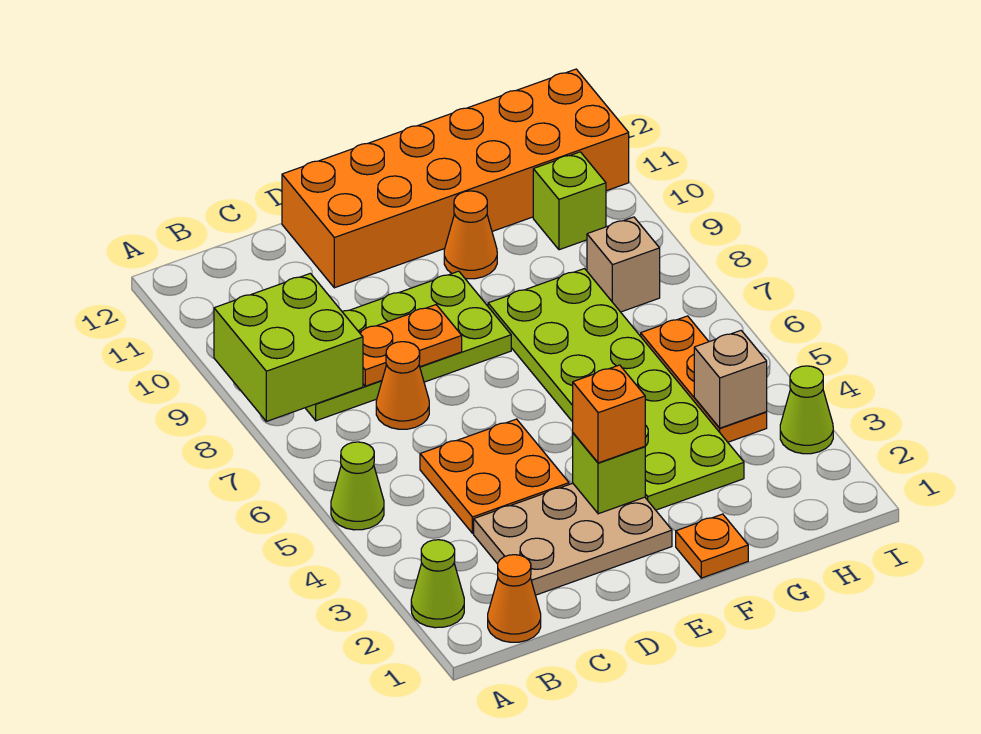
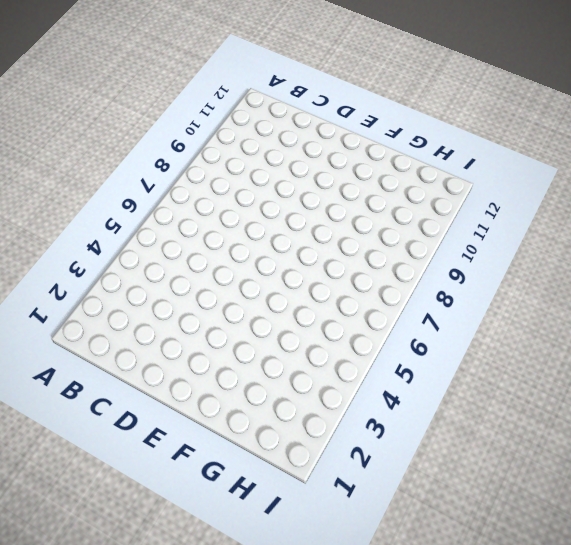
none -> lime cone A2 level 1
none -> lime cone A5 level 1
none -> orange cone B1 level 1

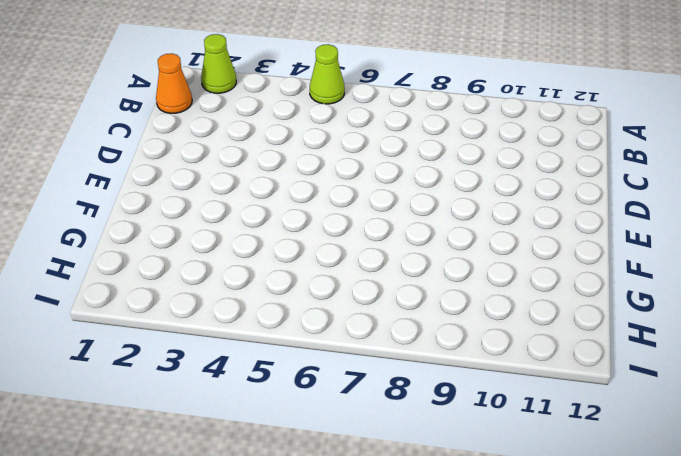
none -> lime plate B8:E9 level 1
none -> tan plate C2:E3 level 1
none -> orange plate C4:D5 level 1

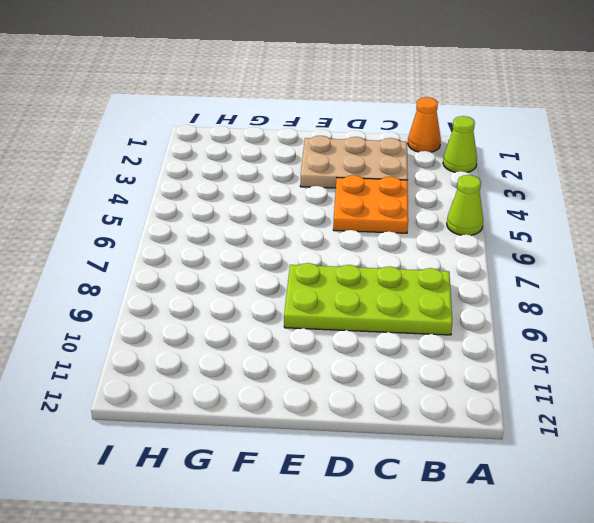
none -> orange cone C7 level 1
none -> orange brick D11:I12 level 1
none -> orange plate F1 level 1

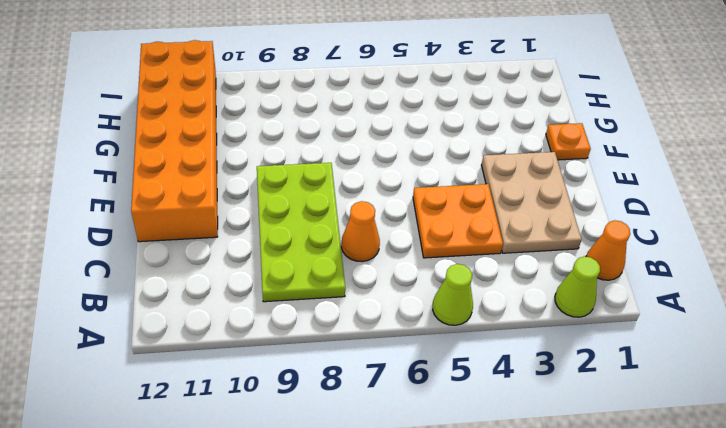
none -> lime plate F3:G8 level 1
none -> orange cone F10 level 1
none -> orange plate H4:H6 level 1

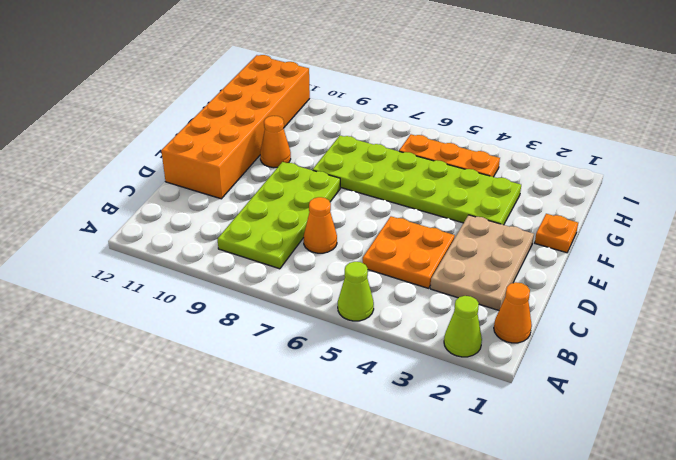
none -> tan brick H8 level 1
none -> lime brick H10 level 1
none -> lime cone I3 level 1

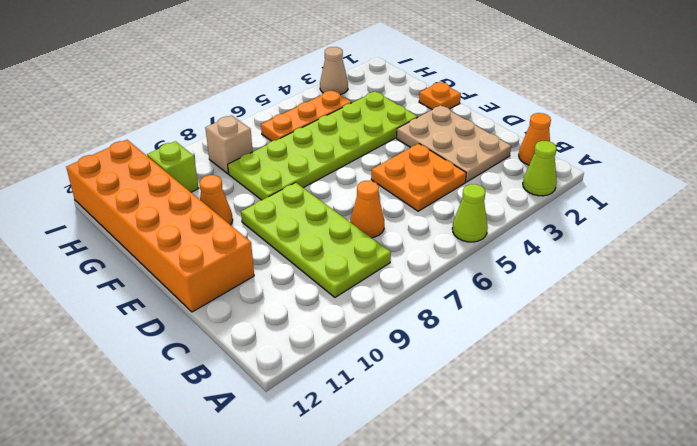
tan cone I3 level 1 -> lime cone I3 level 1
none -> lime brick A8:B9 level 2
none -> orange plate C8:D8 level 2
none -> lime brick E3 level 2

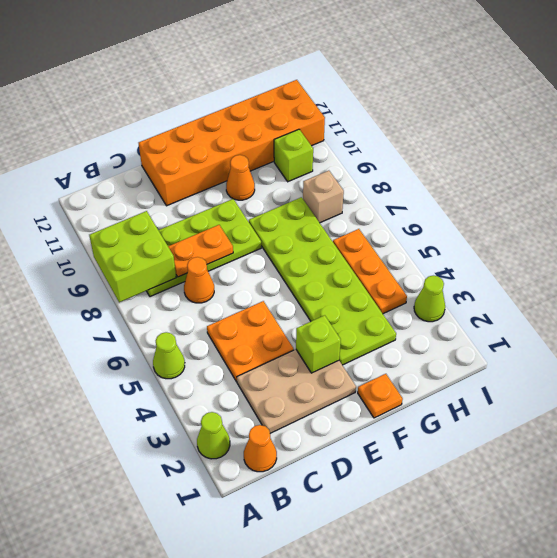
none -> tan brick H4 level 2
none -> orange brick E3 level 3

